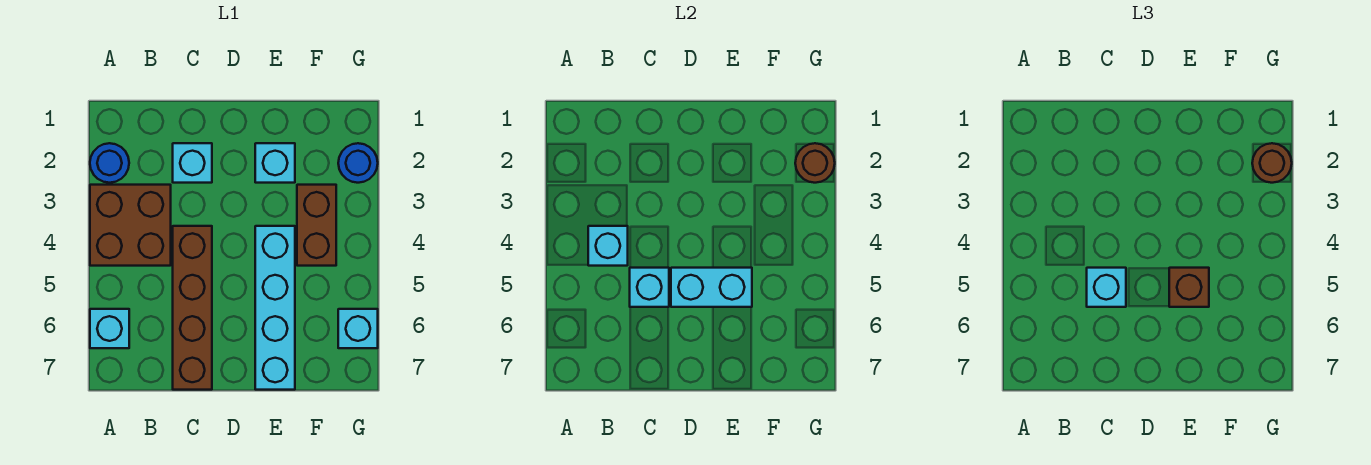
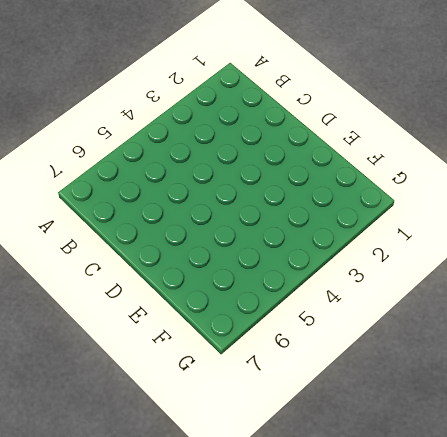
none -> blue round brick A2 level 1
none -> brown brick A3:B4 level 1
none -> cyan brick A6 level 1

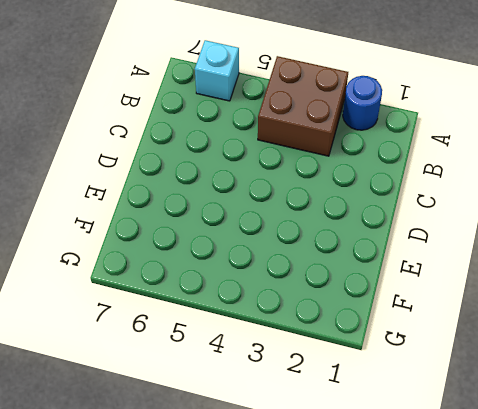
none -> cyan brick C2 level 1
none -> brown brick C4:C7 level 1
none -> cyan brick E2 level 1

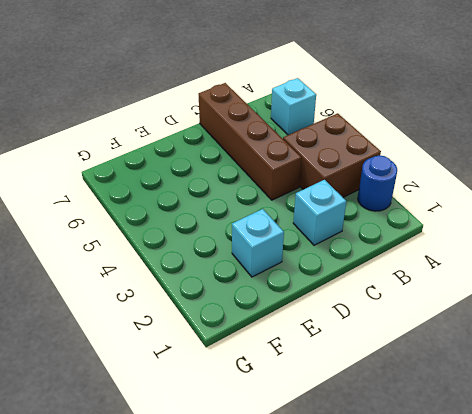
none -> cyan brick E4:E7 level 1
none -> brown brick F3:F4 level 1
none -> blue round brick G2 level 1

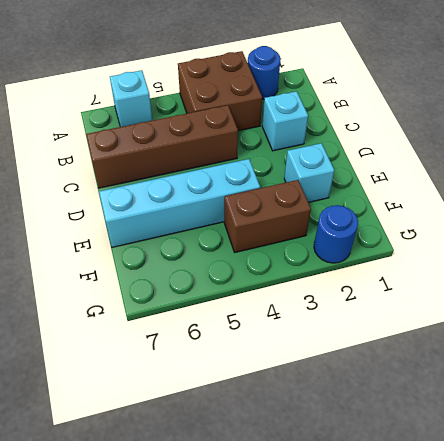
none -> cyan brick G6 level 1
none -> cyan brick B4 level 2
none -> cyan brick C5 level 2

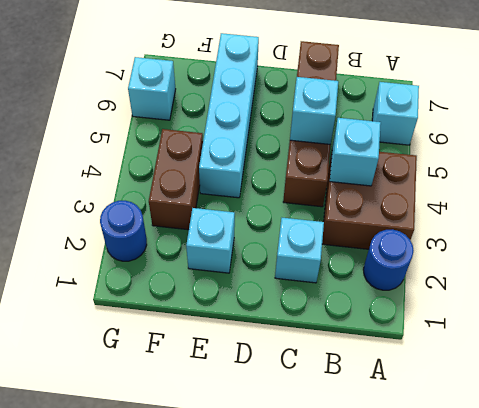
none -> cyan brick D5:E5 level 2
none -> brown round brick G2 level 2
none -> cyan brick C5 level 3

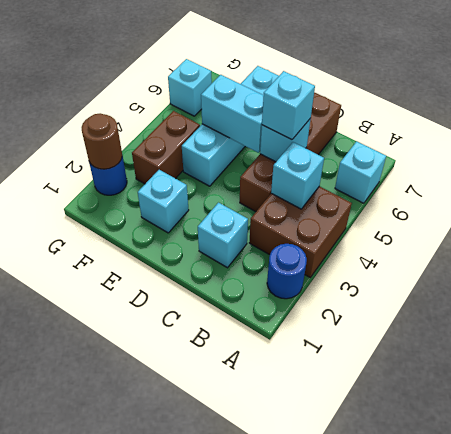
none -> brown brick E5 level 3
none -> brown round brick G2 level 3

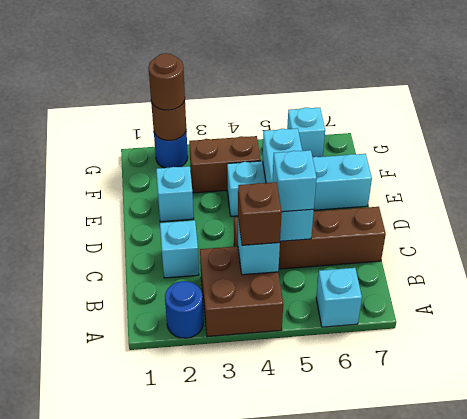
brown brick B4 level 3 -> brown brick E5 level 3

